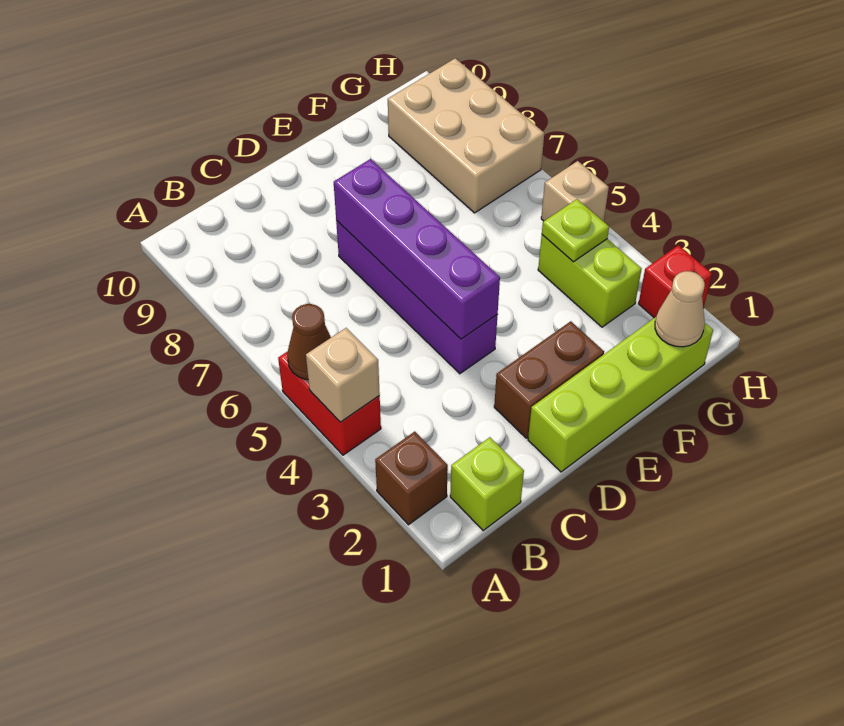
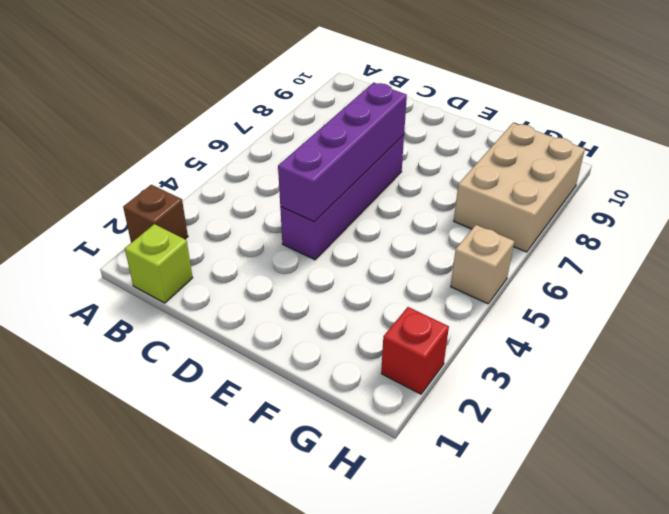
none -> red brick A4:A5 level 1
none -> lime brick D1:G1 level 1
none -> brown brick D2:E2 level 1

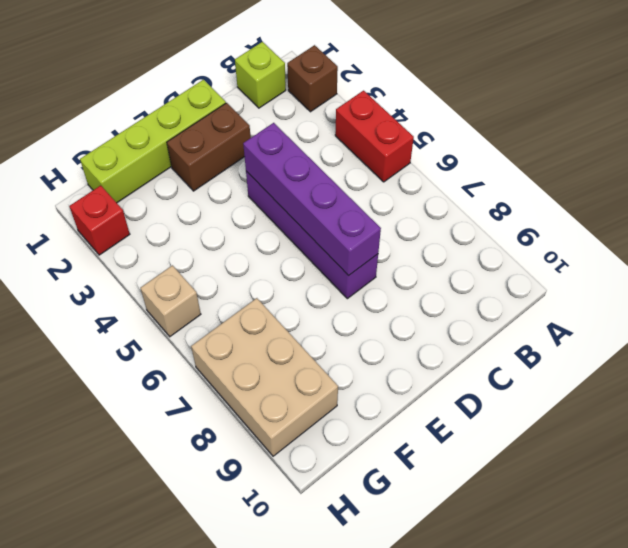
none -> lime brick G3:G4 level 1
none -> tan brick A4 level 2
none -> brown cone A5 level 2

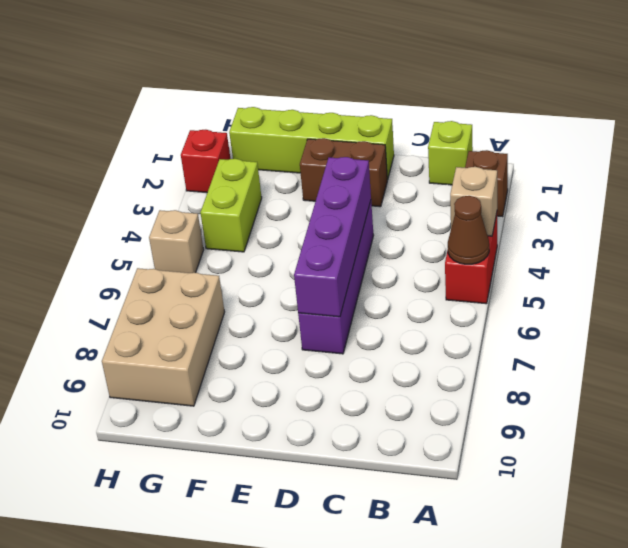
none -> tan cone G1 level 2
none -> lime plate G4 level 2

